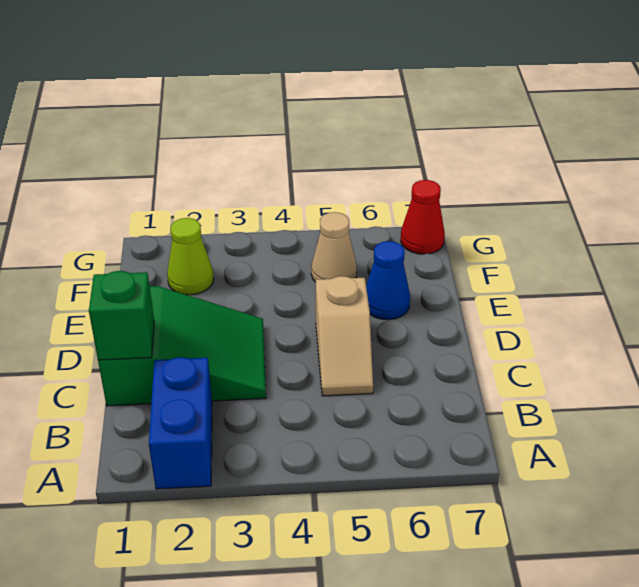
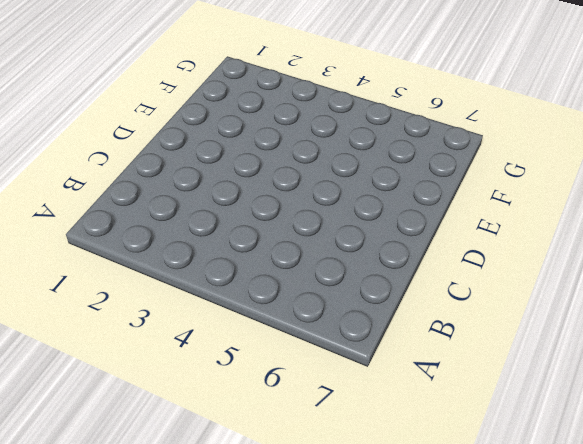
none -> blue brick A2:B2 level 1
none -> green slope C1:D3 level 1 top 1

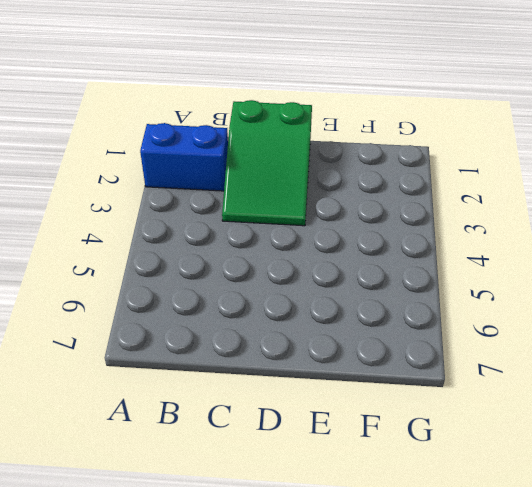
none -> tan slope C5:D5 level 1 top D
none -> blue cone E6 level 1

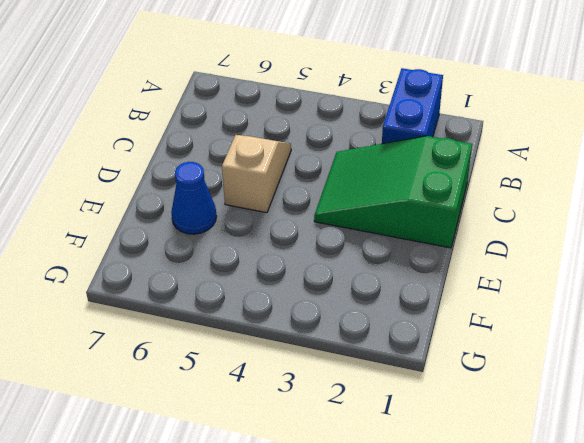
none -> lime cone F2 level 1
none -> tan cone F5 level 1

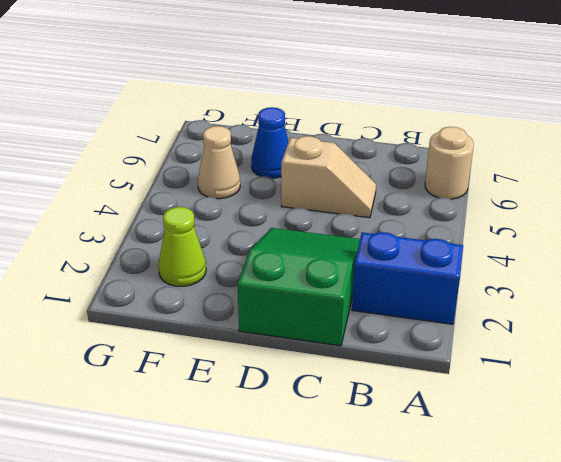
tan round brick A6 level 1 -> none
none -> red cone G7 level 1
none -> green brick C1 level 2

